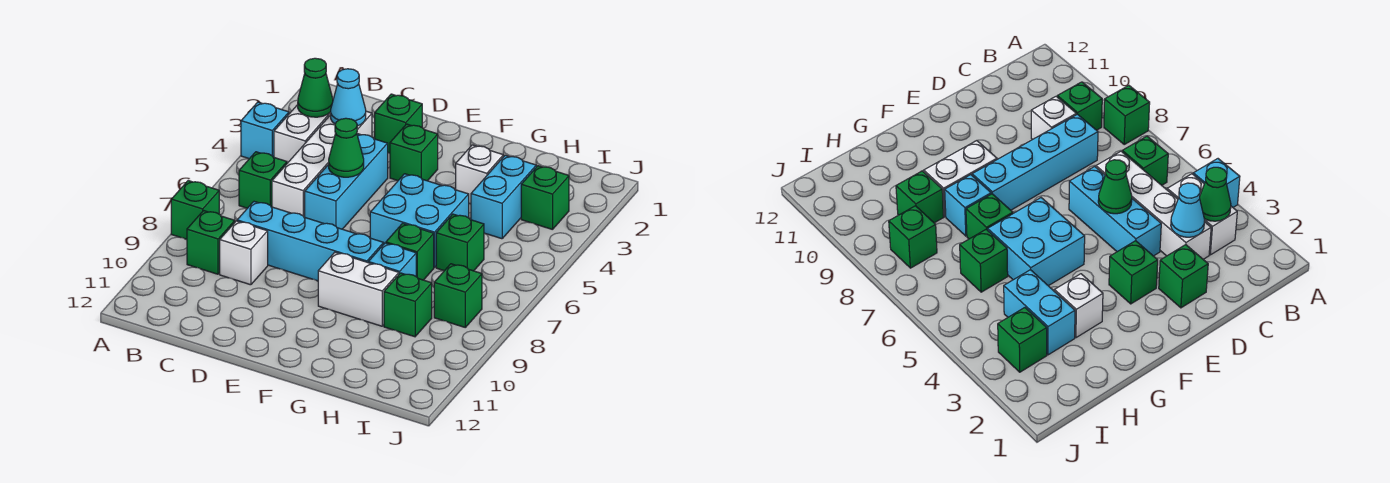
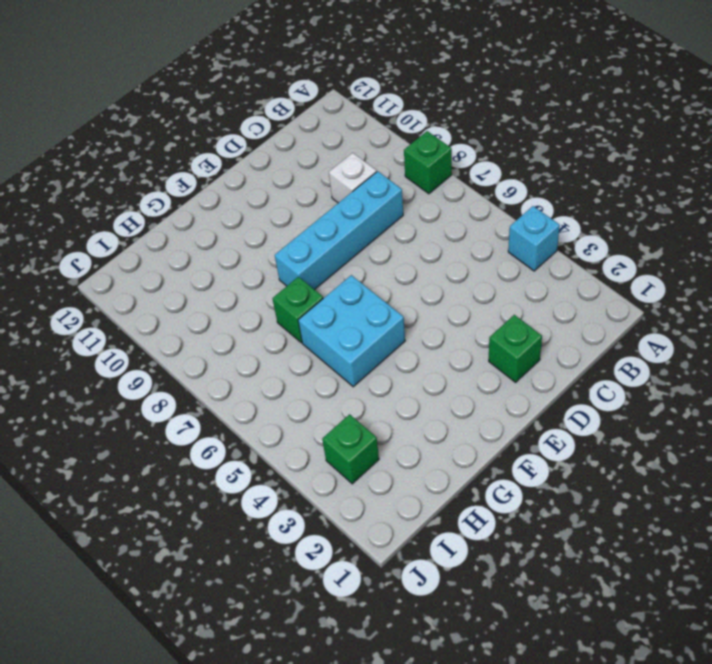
none -> white brick B3:B4 level 1
none -> green brick B6 level 1
none -> green brick B9 level 1

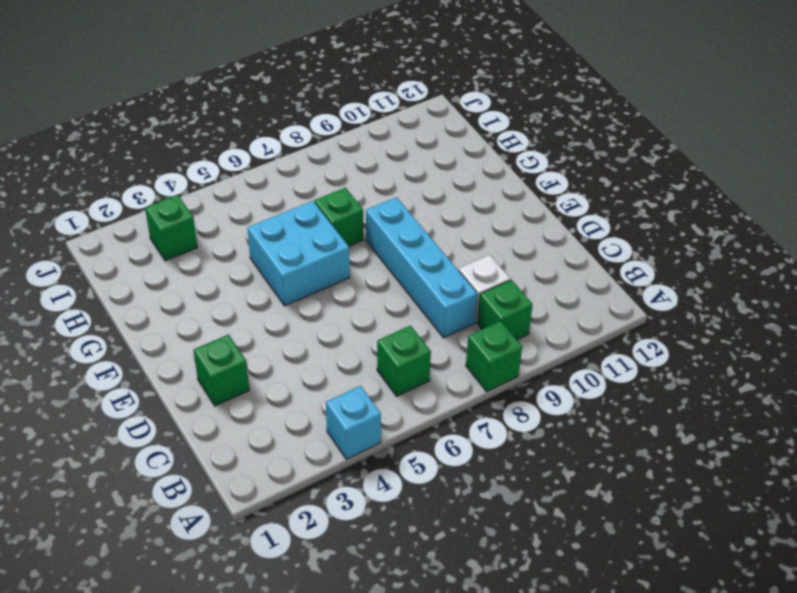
none -> white brick B3:B4 level 1
none -> white brick C3:C6 level 1
none -> cyan brick D4:D6 level 1

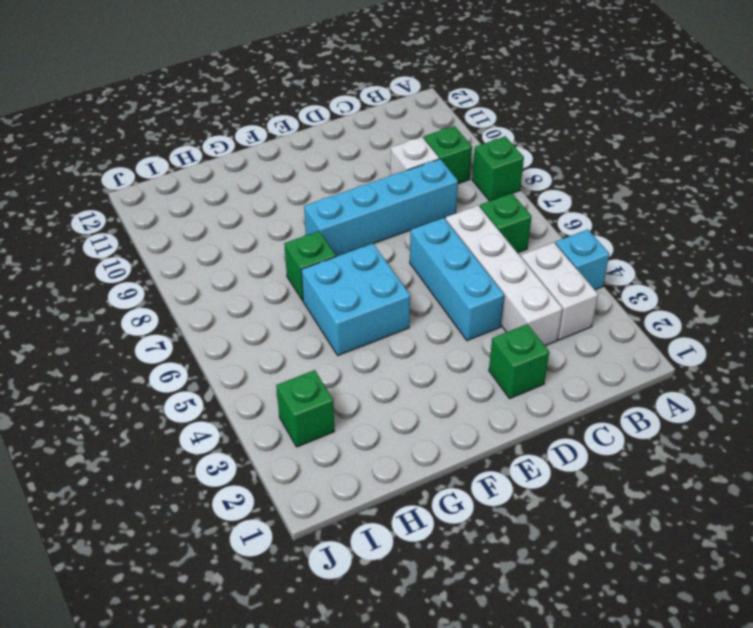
none -> green brick E3 level 1
none -> white brick F9:G9 level 1
none -> white brick G3 level 1

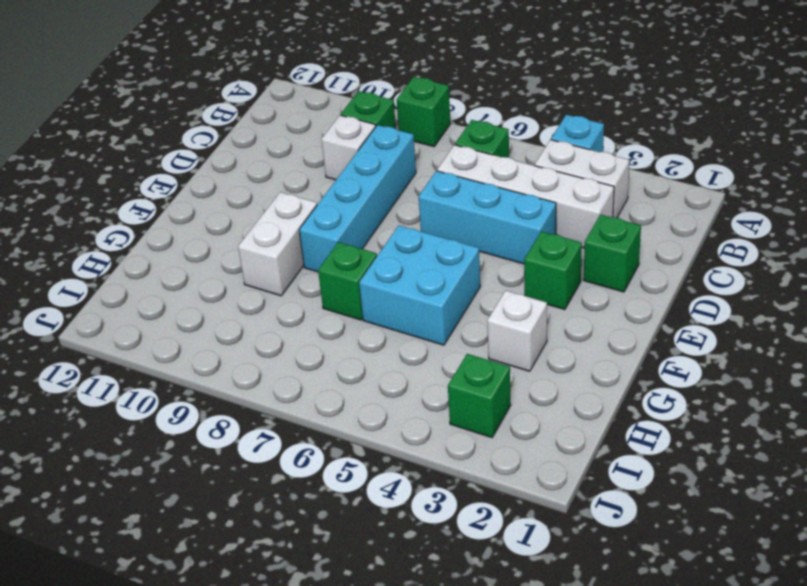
none -> cyan brick G8 level 1
none -> cyan brick H3:H4 level 1
none -> green brick H6 level 1

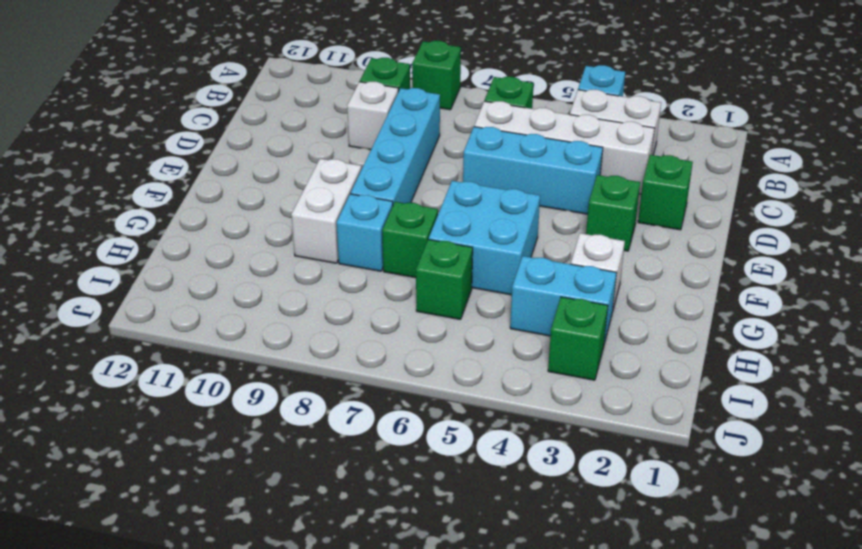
none -> green brick H9 level 1
none -> green brick I8 level 1
none -> green cone B3 level 2

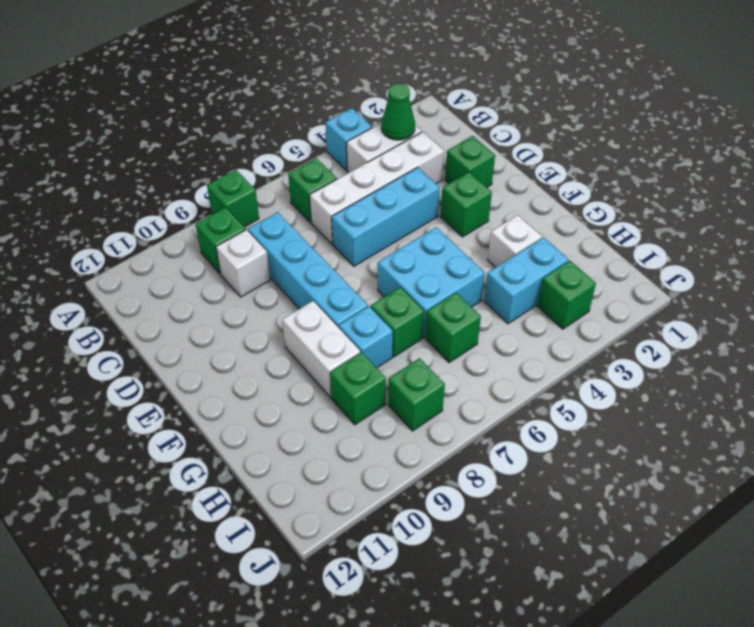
none -> cyan cone C3 level 2
none -> green cone D5 level 2

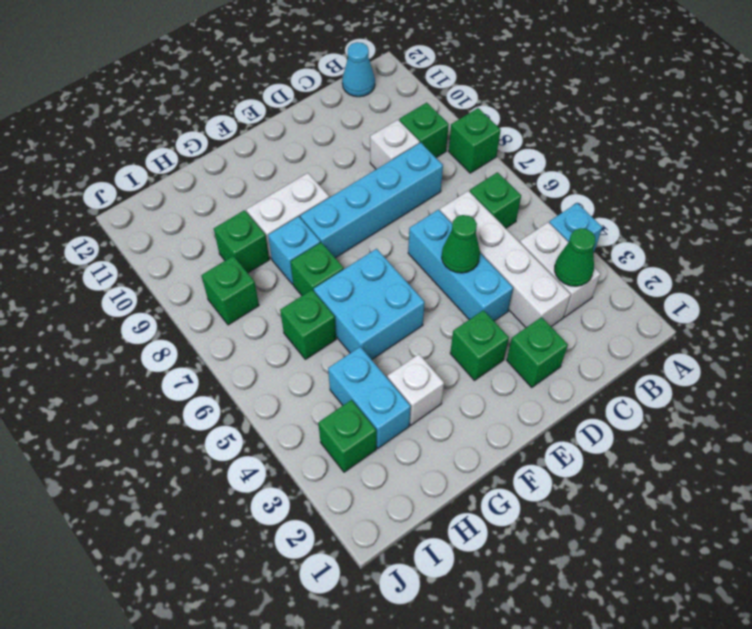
cyan cone B12 level 1 -> cyan cone C3 level 2

